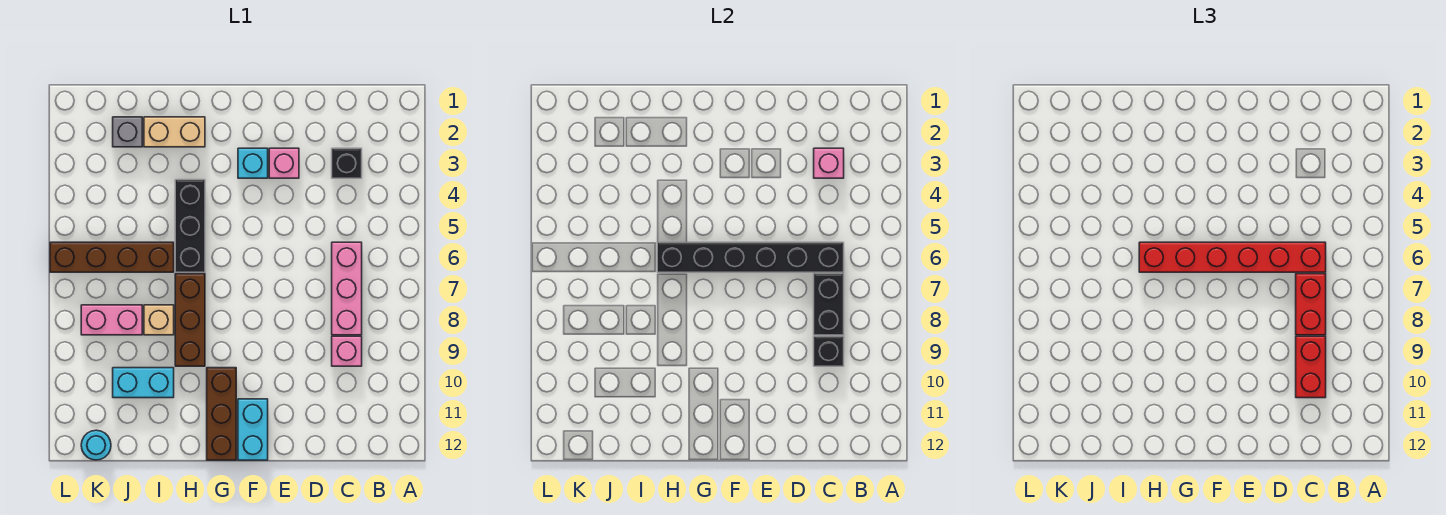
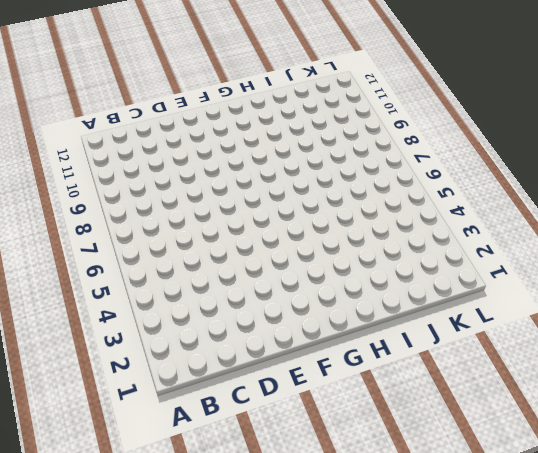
none -> black brick C3 level 1
none -> pink brick C6:C8 level 1
none -> pink brick C9 level 1

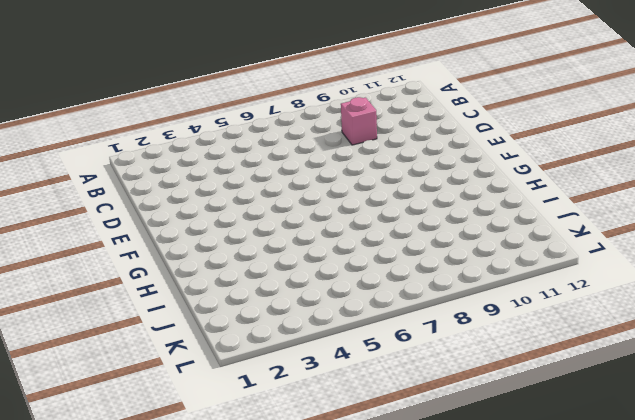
none -> black brick C3 level 1
none -> pink brick C6:C8 level 1
none -> pink brick E3 level 1

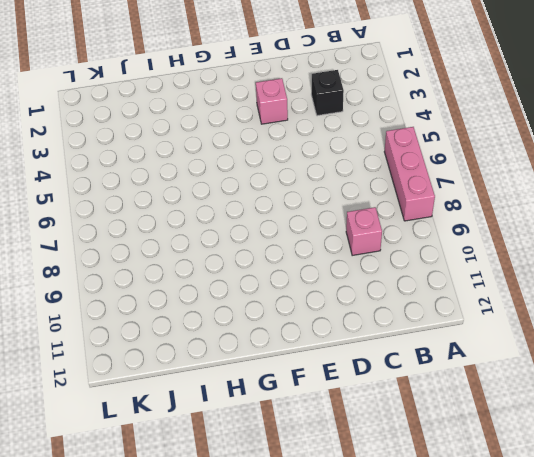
pink brick A6:A8 level 1 -> pink brick C6:C8 level 1
none -> cyan brick F3 level 1
none -> cyan brick F11:F12 level 1
none -> brown brick G10:G12 level 1

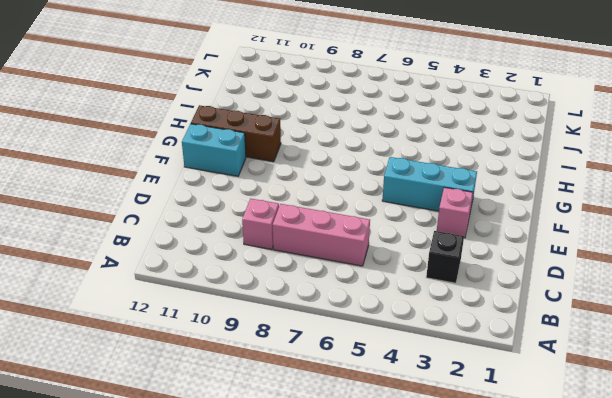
cyan brick F3:F5 level 1 -> cyan brick F3 level 1
none -> tan brick H2:I2 level 1
none -> black brick H4:H6 level 1
none -> brown brick H7:H9 level 1

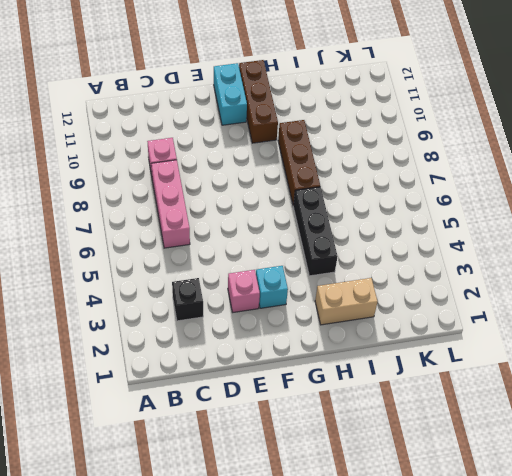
none -> brown brick I6:L6 level 1
none -> tan brick I8 level 1
none -> cyan brick I10:J10 level 1

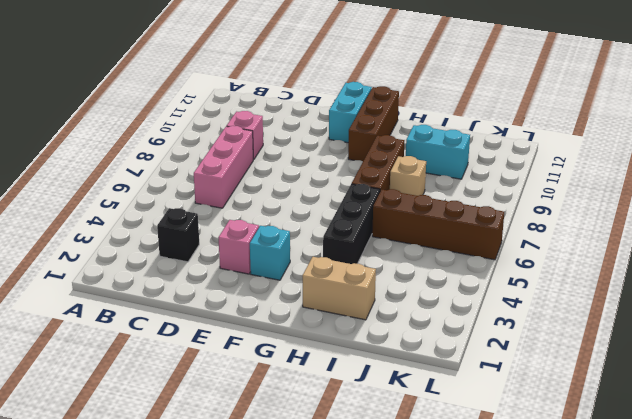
none -> grey brick J2 level 1
none -> pink brick J8:K8 level 1
none -> cyan round brick K12 level 1

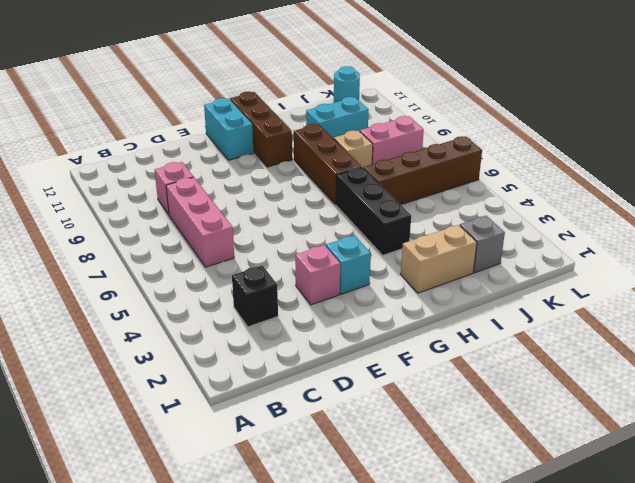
none -> pink brick C3 level 2
none -> black brick C6:H6 level 2
none -> black brick C7:C8 level 2

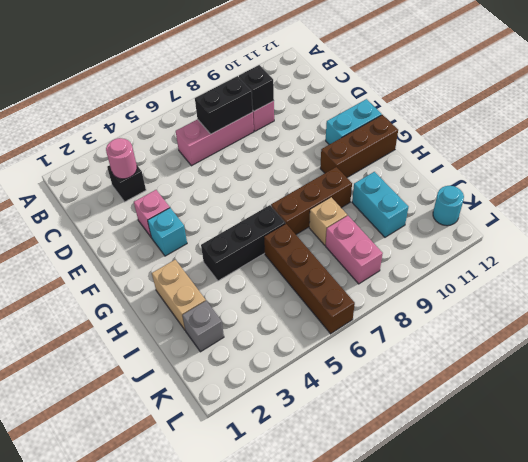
pink round brick C3 level 2 -> pink brick C3 level 2
none -> black brick C6:H6 level 2
none -> red brick C6:H6 level 3
none -> red brick C7:C8 level 3

